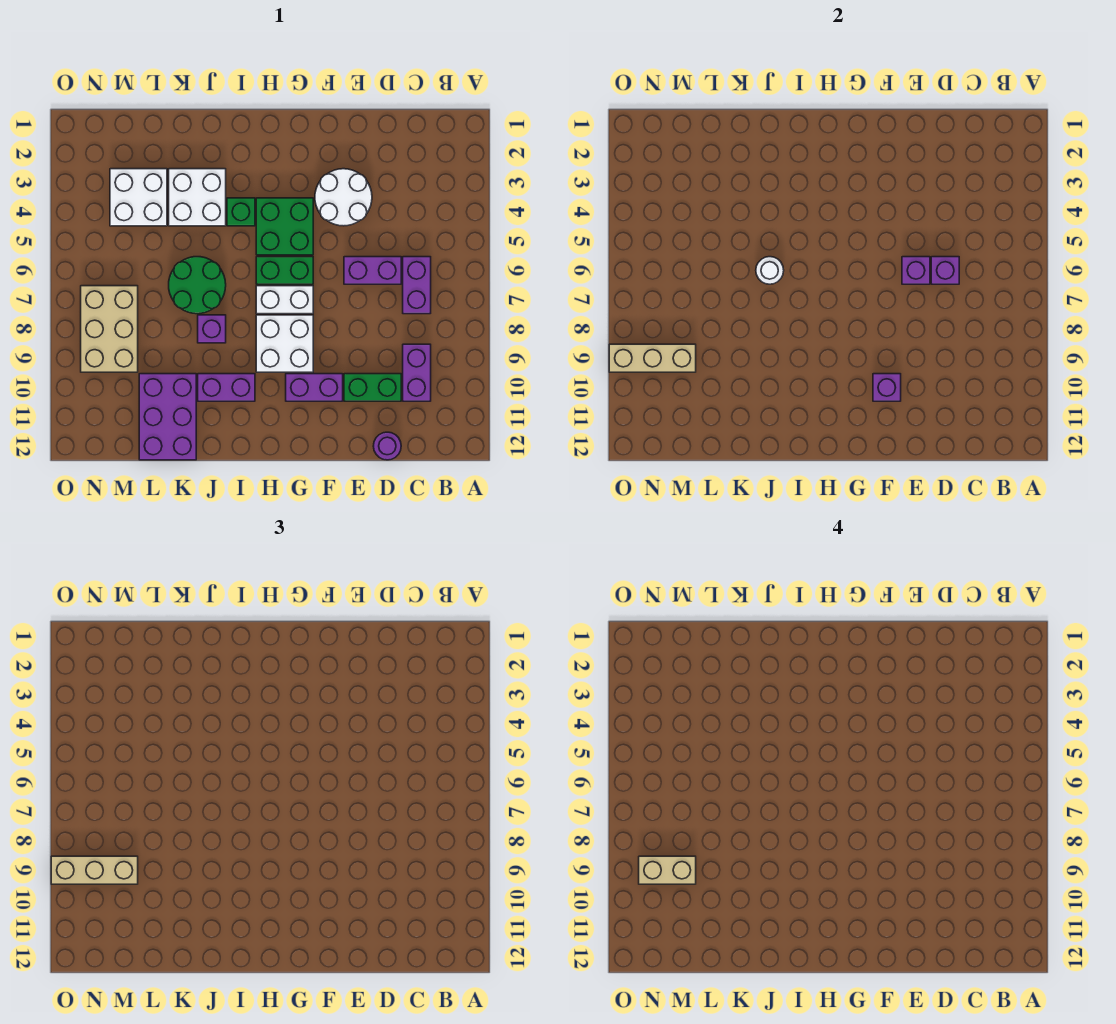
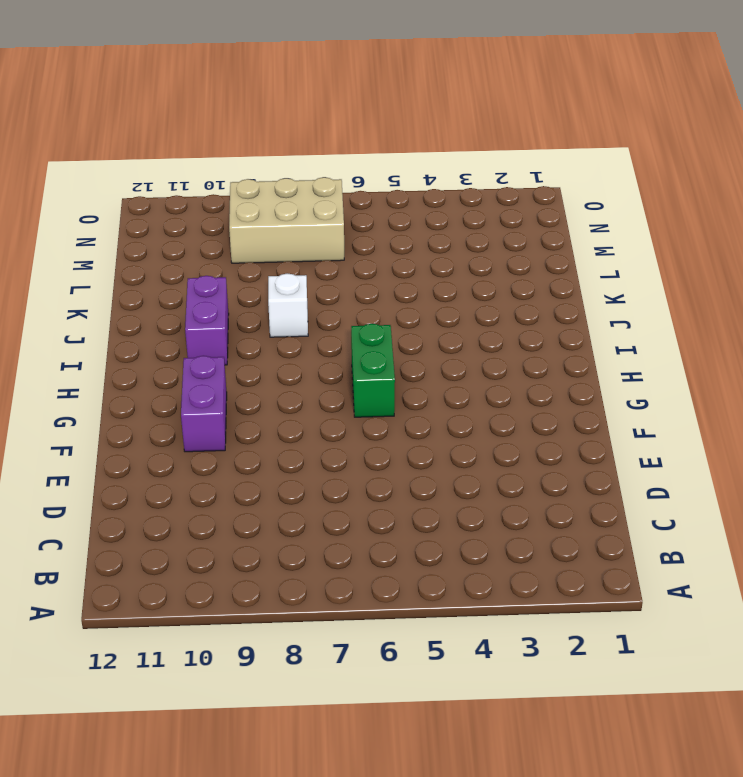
white brick J8 level 1 -> purple brick J8 level 1
none -> purple brick C6:C7 level 1
none -> purple brick C9:C10 level 1
none -> purple brick D6:E6 level 1

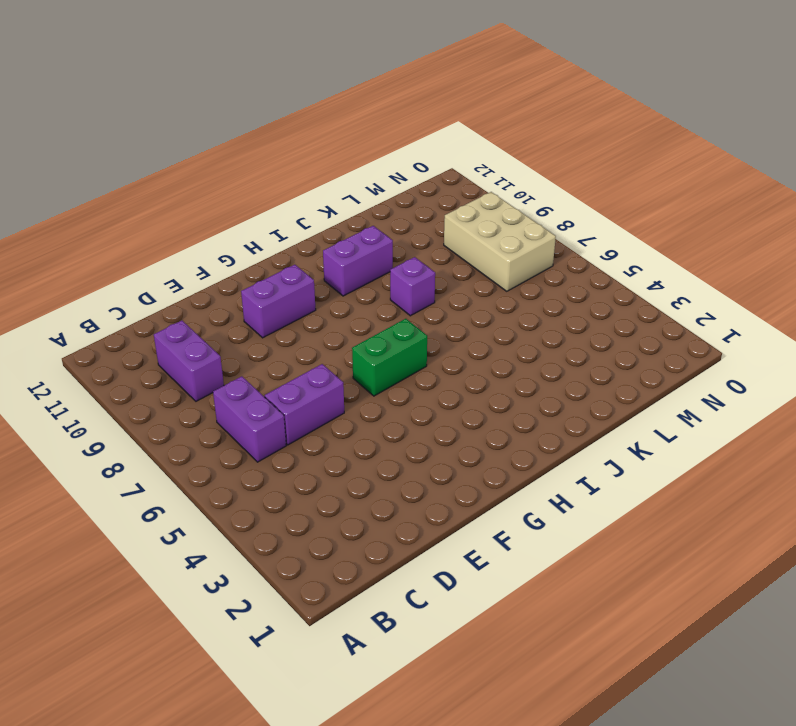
none -> green brick D10:E10 level 1
none -> purple round brick D12 level 1
none -> white round brick E3:F4 level 1

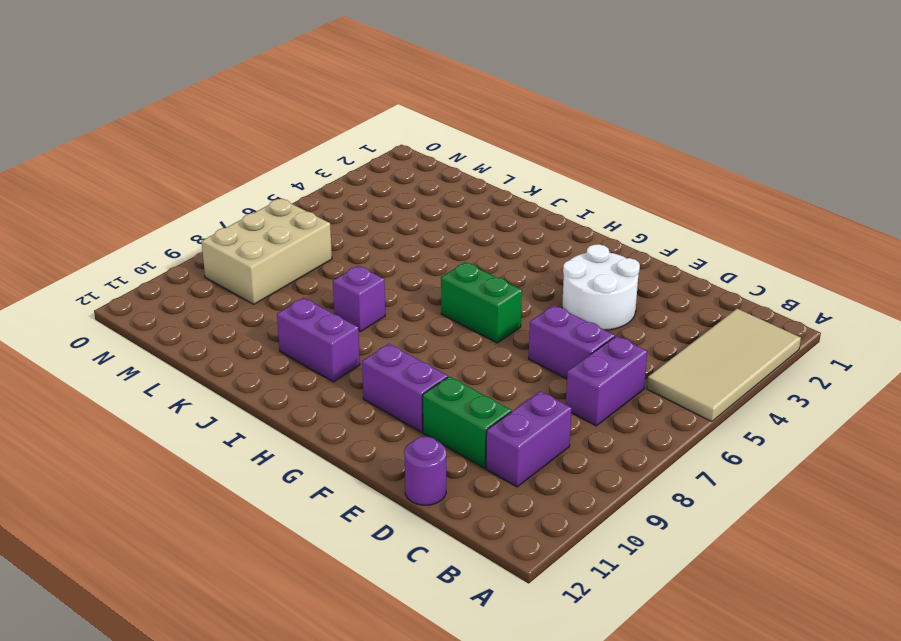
tan tile A2:B5 level 1 -> none
none -> green brick G4:H5 level 1
none -> white brick G7:H7 level 1
none -> white brick G8:H9 level 1

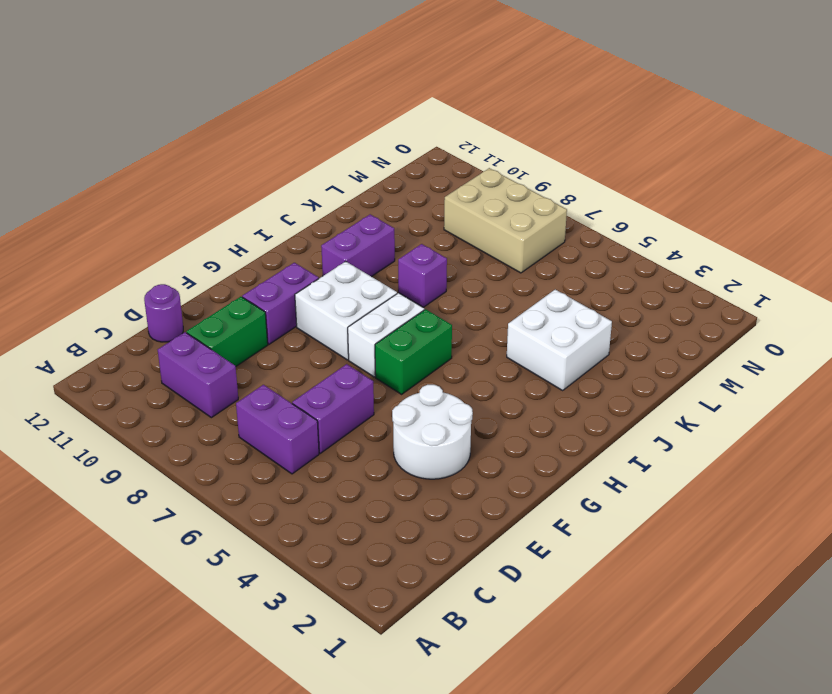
none -> green brick G4:H5 level 1
none -> green brick I4 level 1
none -> green round brick J6:K7 level 1

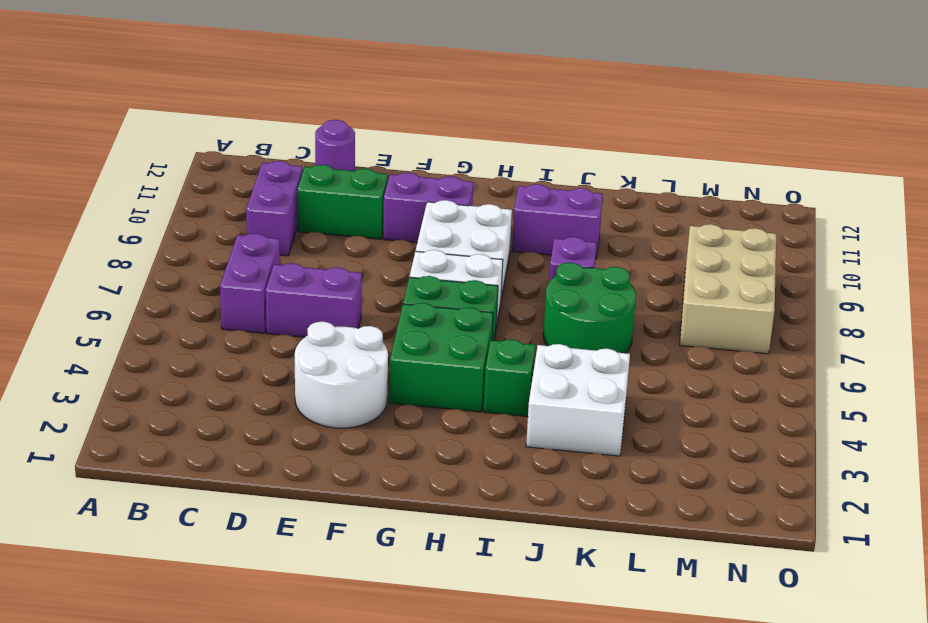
none -> purple brick K10:L12 level 1
none -> white brick L3:M4 level 1
none -> purple brick D6 level 2

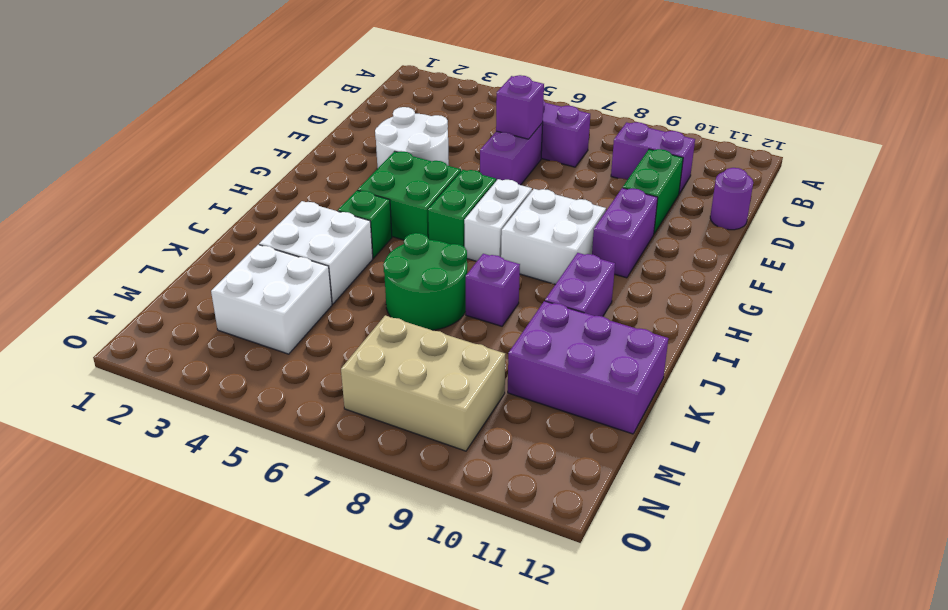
none -> purple brick E6 level 2
none -> purple brick F10 level 2
none -> white round brick J6 level 2

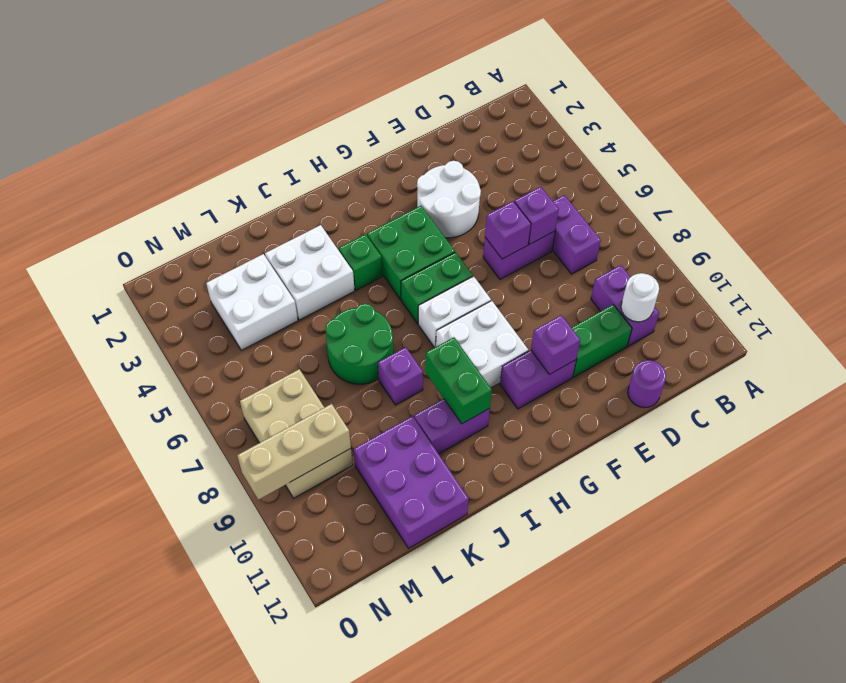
white round brick C10 level 2 -> white round brick J6 level 2
green brick I9:I10 level 2 -> none
none -> tan brick M9:O9 level 3
none -> tan brick M9:N9 level 4

